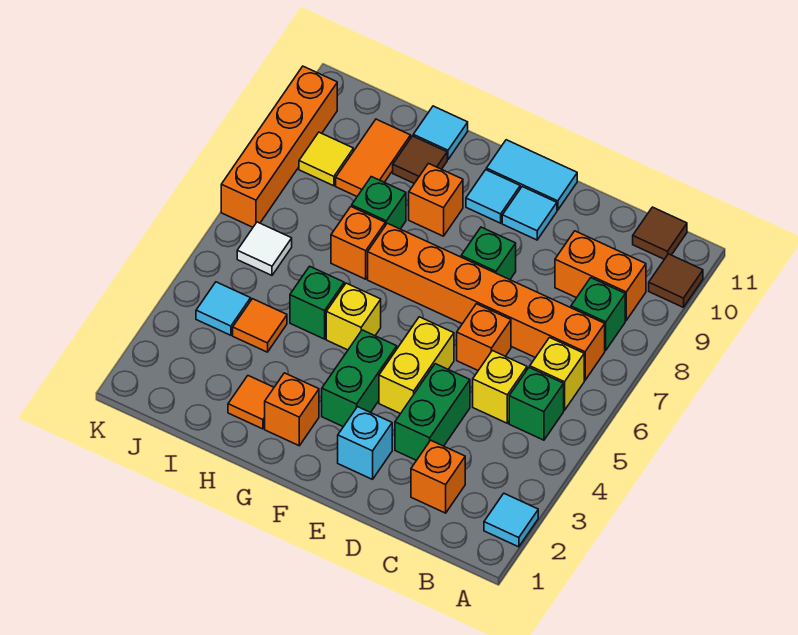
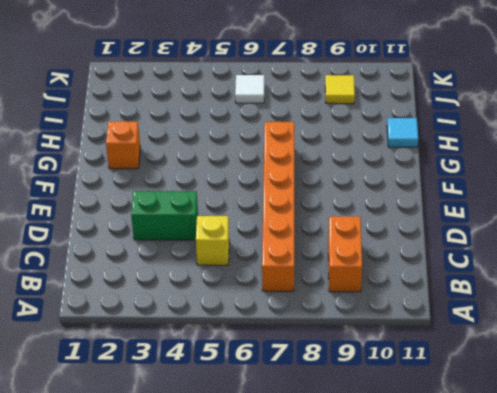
none -> cyan tile A2 level 1
none -> brown tile A10 level 1
none -> green brick B5 level 1
none -> yellow brick B6 level 1

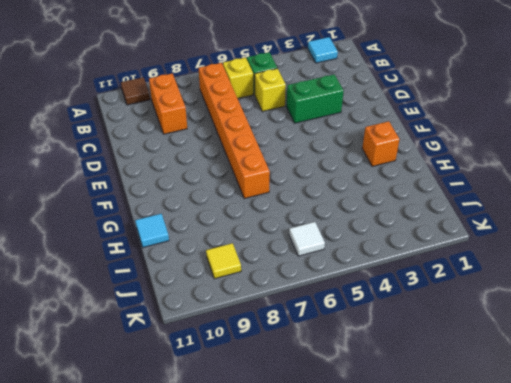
none -> green brick B8 level 1
none -> brown tile B11 level 1
none -> orange brick C2 level 1
none -> orange brick D6 level 1

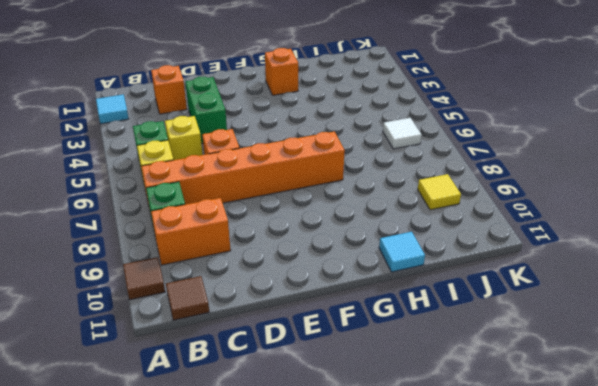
none -> cyan brick E2 level 1
none -> yellow brick E4:E5 level 1
none -> green brick E8 level 1
none -> cyan tile E10 level 1

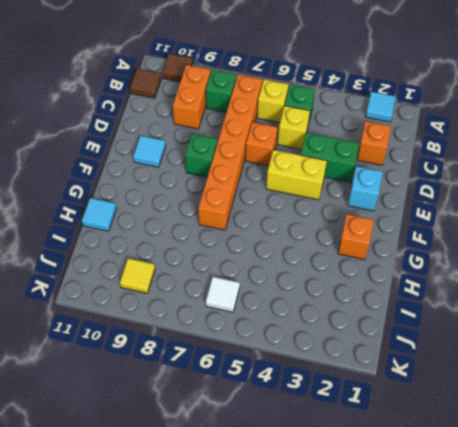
none -> cyan tile E11:F11 level 1
none -> green brick F3:F4 level 1
none -> cyan tile F10 level 1
none -> yellow brick G5 level 1

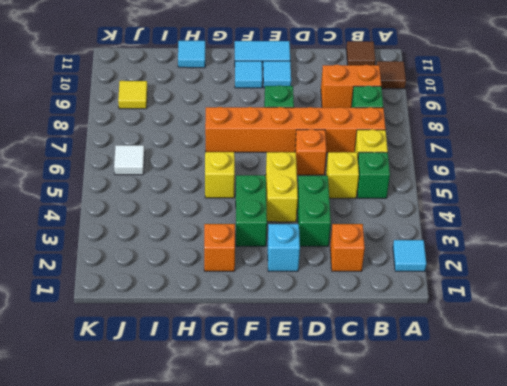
none -> orange brick G9 level 1
none -> orange tile H2 level 1
none -> green brick H5 level 1
none -> orange brick H7 level 1

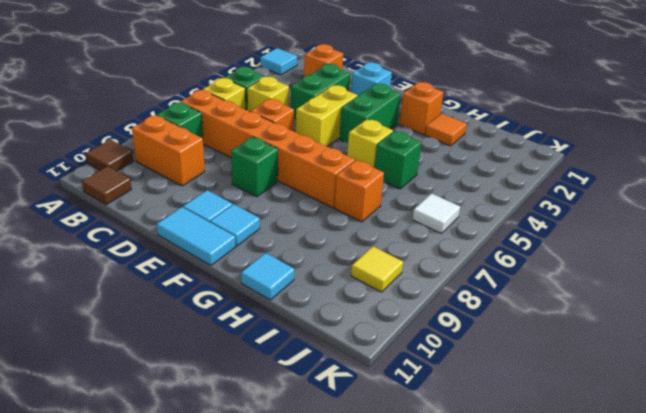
none -> orange brick G9 level 1
none -> green brick H8 level 1
none -> brown tile H10 level 1
none -> orange tile I4 level 1

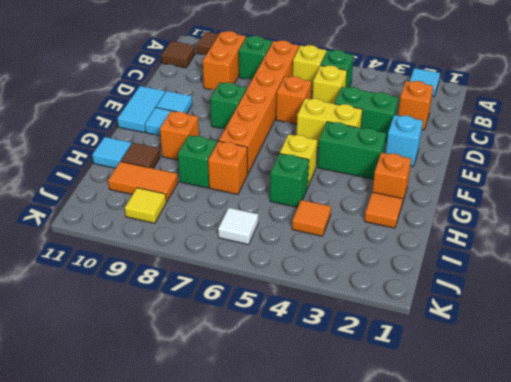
none -> cyan tile J4 level 1
none -> orange brick K7:K10 level 1

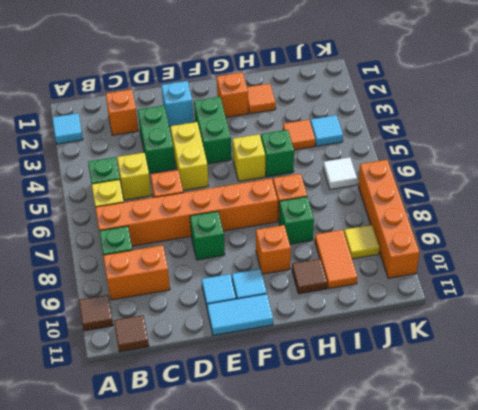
none -> cyan tile H11 level 1

